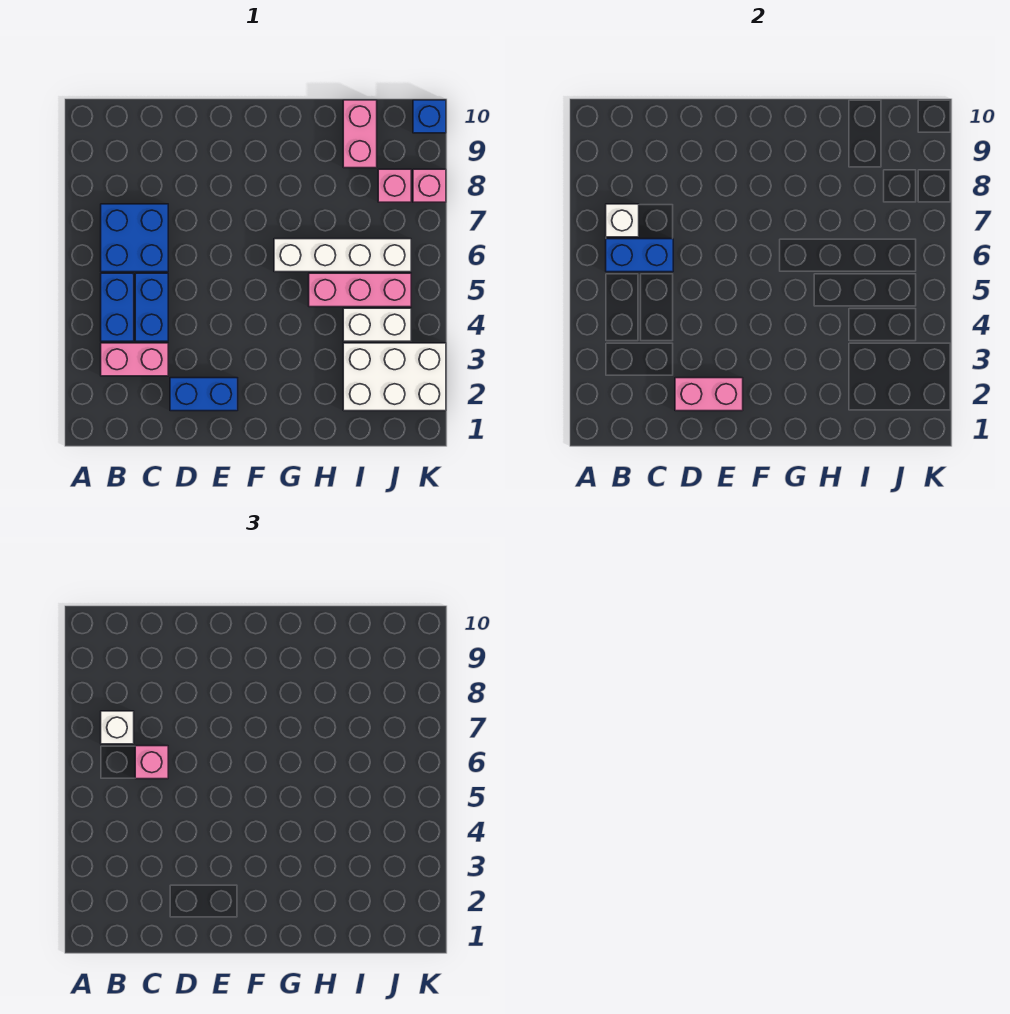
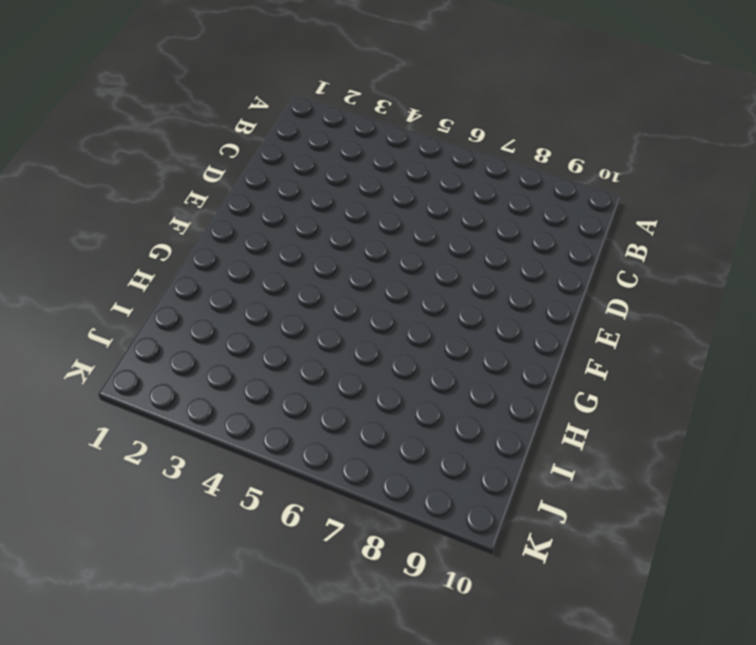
none -> pink brick B3:C3 level 1
none -> blue brick B4:B5 level 1
none -> blue brick B6:C7 level 1

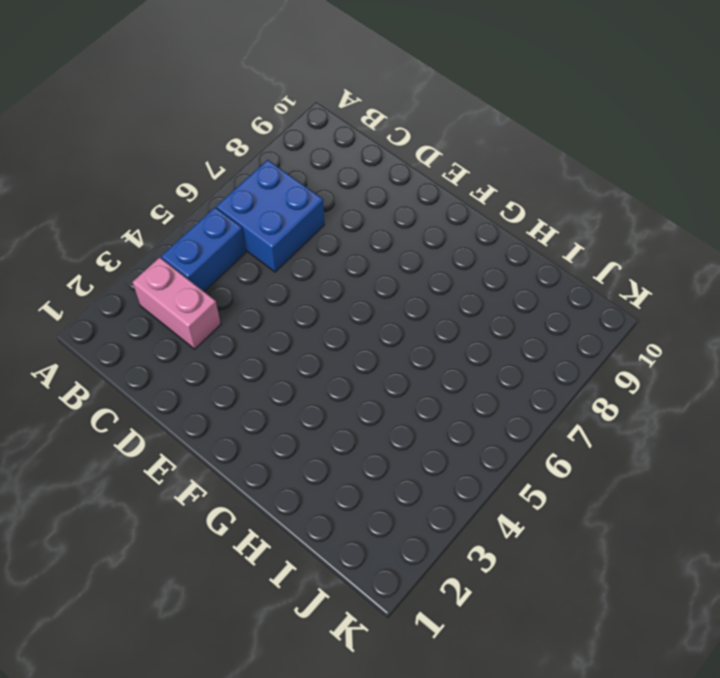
none -> blue brick C4:C5 level 1
none -> blue brick D2:E2 level 1
none -> white brick G6:J6 level 1

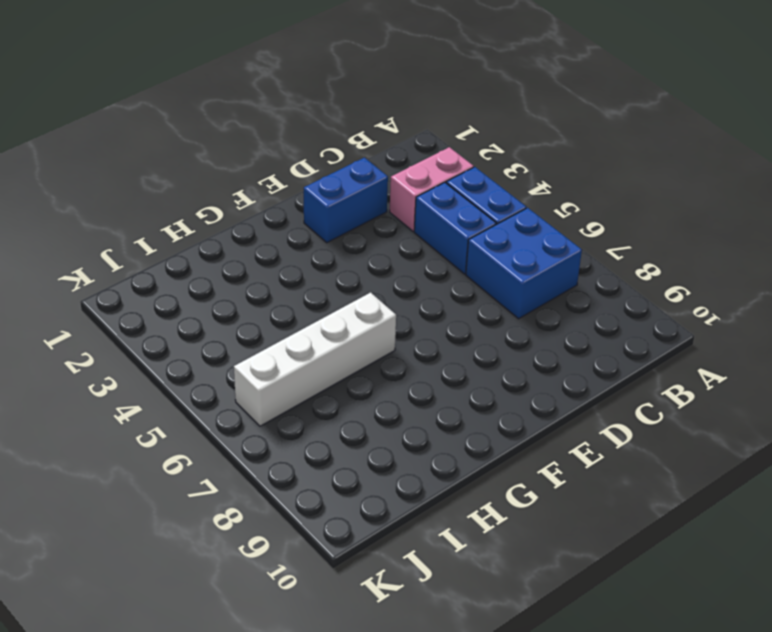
none -> pink brick H5:J5 level 1
none -> white brick I2:K3 level 1
none -> white brick I4:J4 level 1

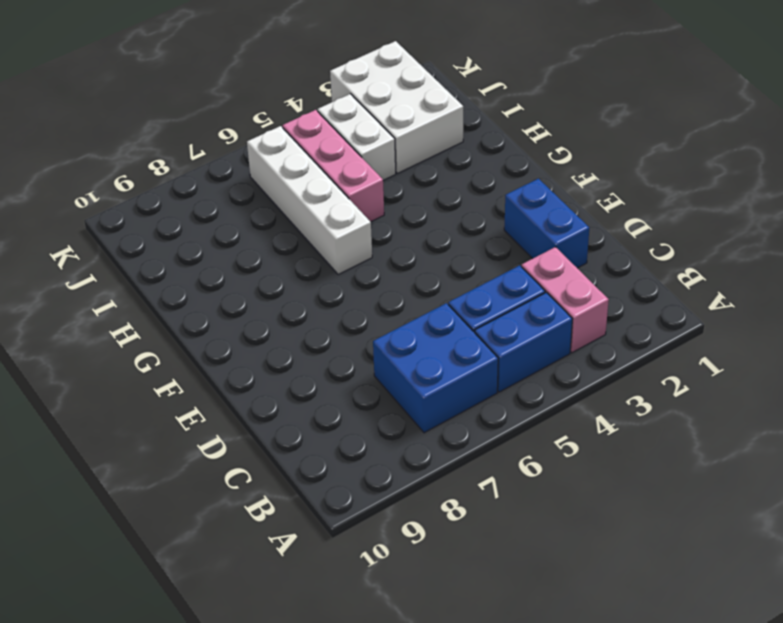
none -> pink brick I9:I10 level 1
none -> pink brick J8 level 1
none -> pink brick K8 level 1

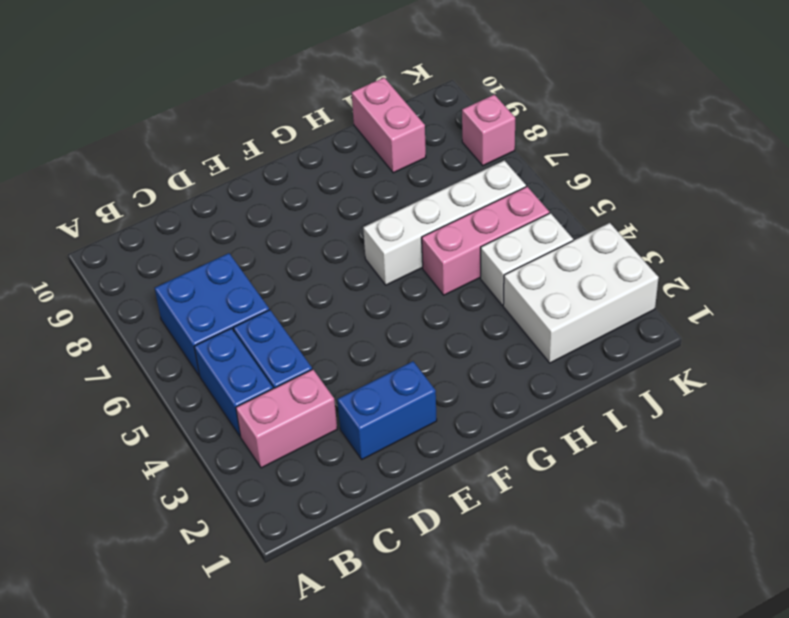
none -> pink brick J8 level 1
none -> blue brick K10 level 1
none -> blue brick B6:C6 level 2

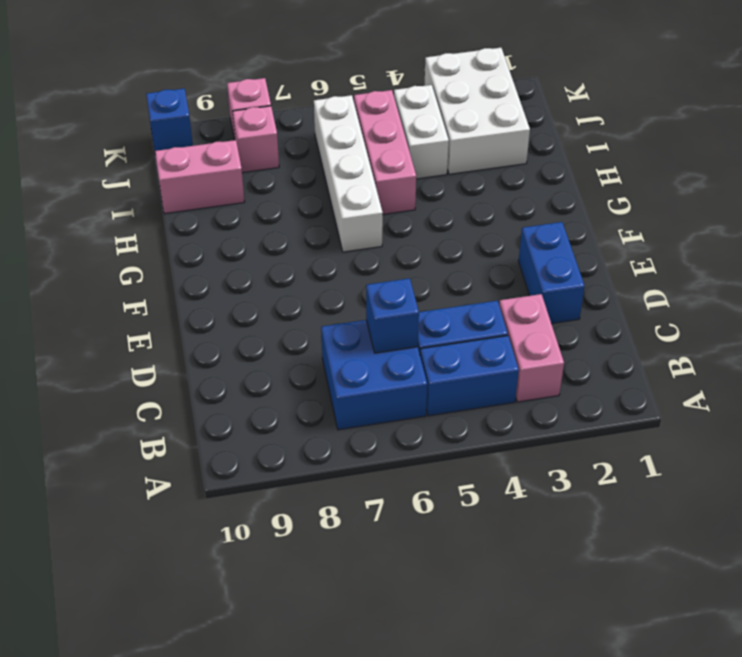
blue brick C6 level 2 -> blue brick B6:C6 level 2
none -> white brick B7 level 2
none -> pink brick D2:E2 level 2
none -> white brick B7 level 3

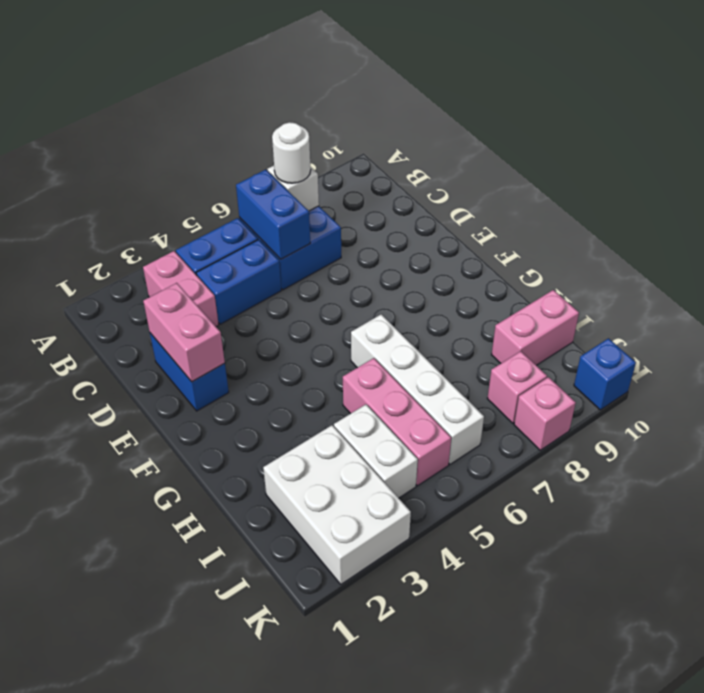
white round brick B7 level 3 -> white brick B7 level 3
none -> pink brick C6 level 3

